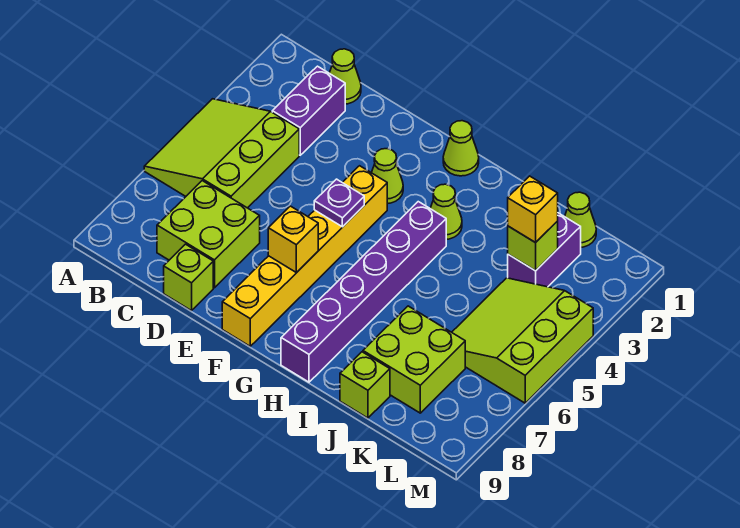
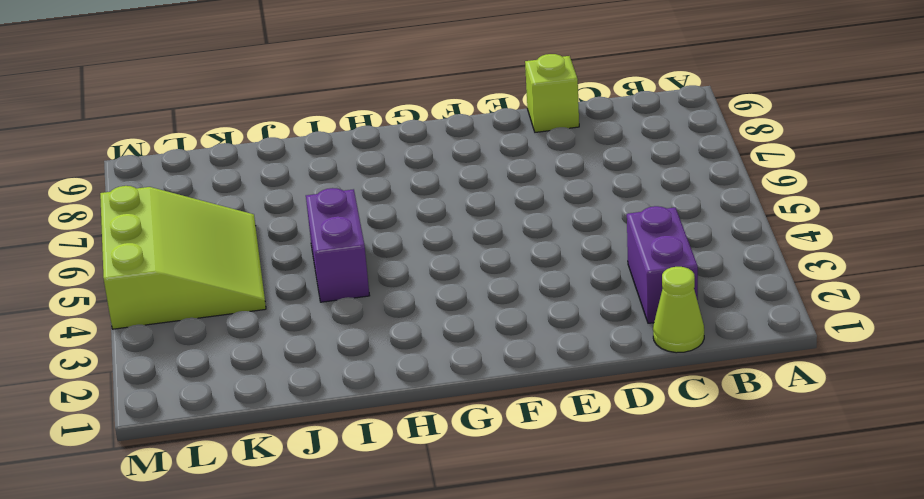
purple brick I4:I5 level 1 -> purple brick K2:K3 level 1
none -> lime slope A4:C6 level 1 top C
none -> lime brick C7:D8 level 1
none -> lime cone F3 level 1

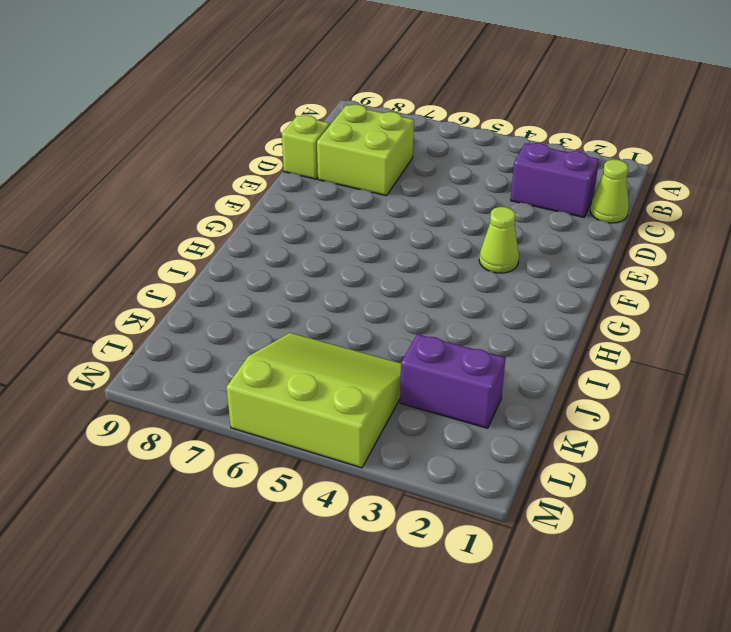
none -> lime slope A4:C6 level 1 top C
none -> yellow brick F4:F9 level 1
none -> lime cone G1 level 1

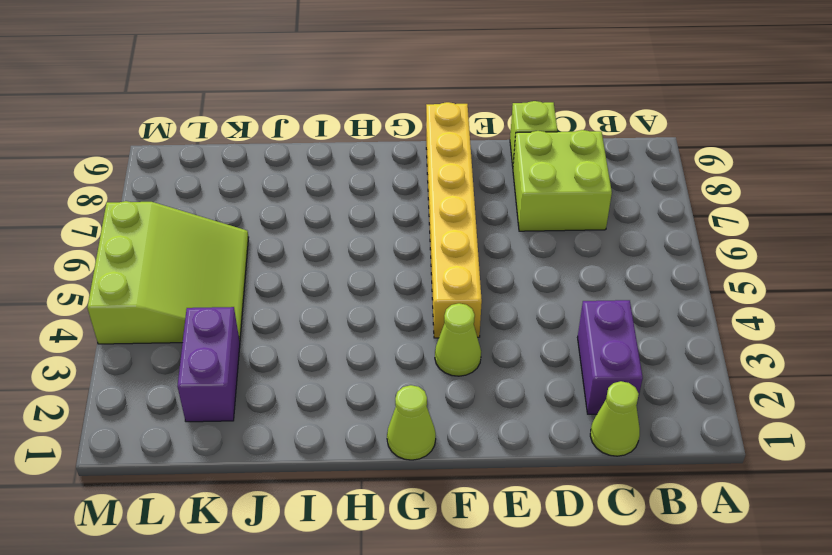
none -> lime slope A4:C6 level 1 top C
none -> lime cone H3 level 1
none -> purple brick H4:H9 level 1

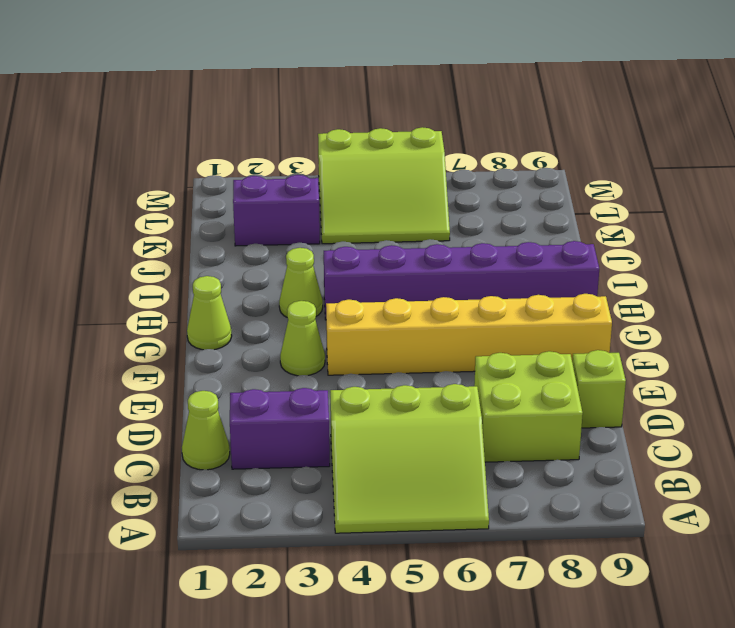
none -> lime brick J7:K8 level 1
none -> lime brick J9 level 1
none -> lime cone K1 level 1

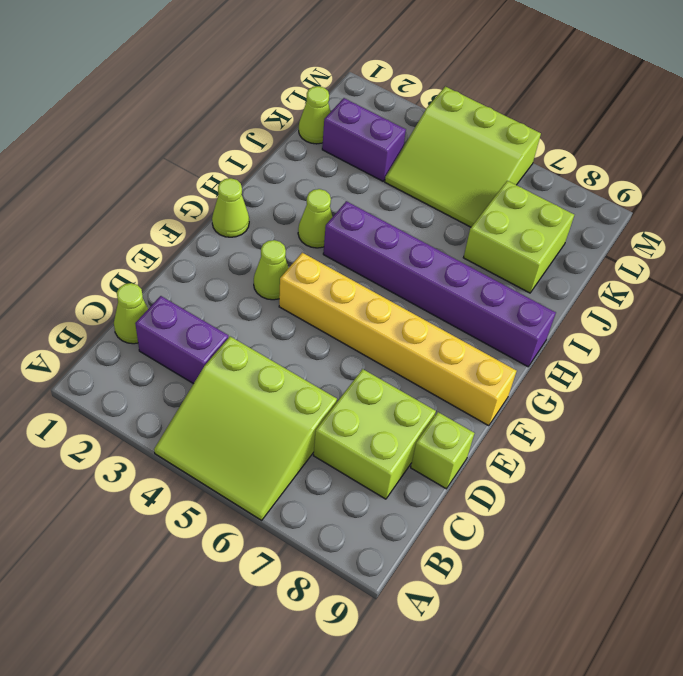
none -> lime brick J9 level 1
none -> purple plate F5 level 2
none -> yellow brick F7 level 2

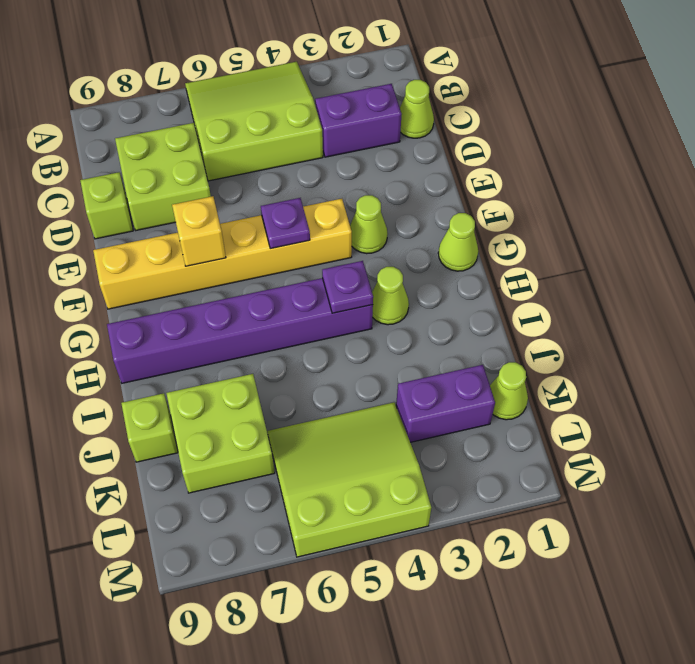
purple plate H4 level 2 -> none
none -> lime brick K3 level 2
none -> yellow brick K3 level 3

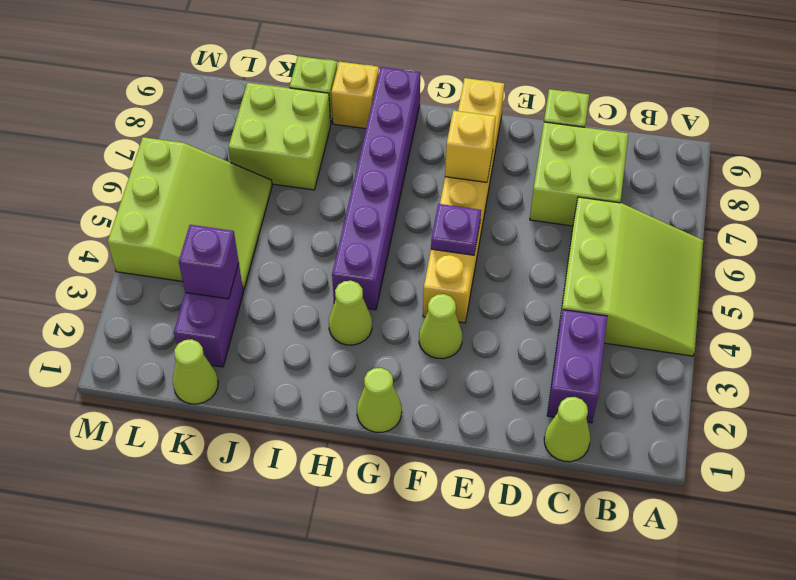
yellow brick I9 level 1 -> yellow brick K3 level 3
purple brick K3 level 2 -> lime brick K3 level 2

